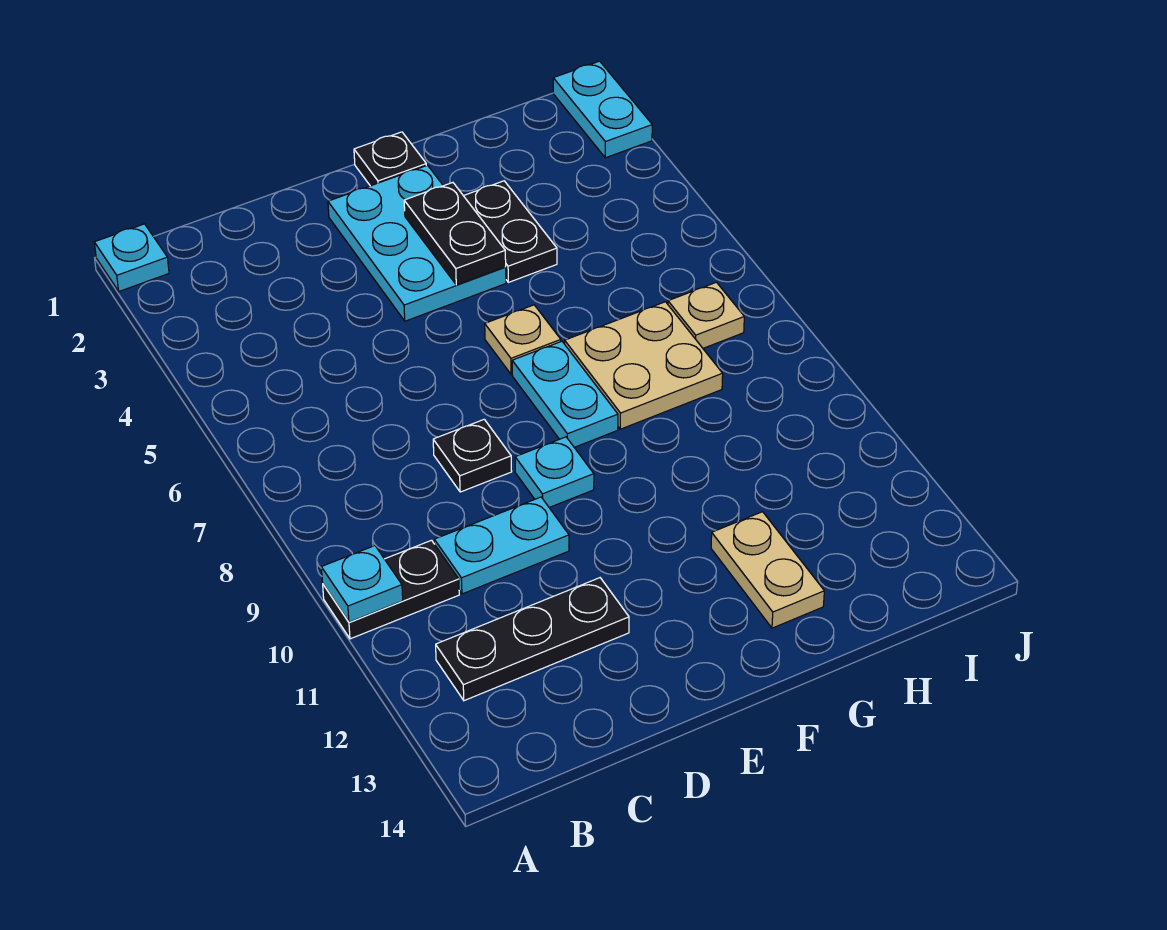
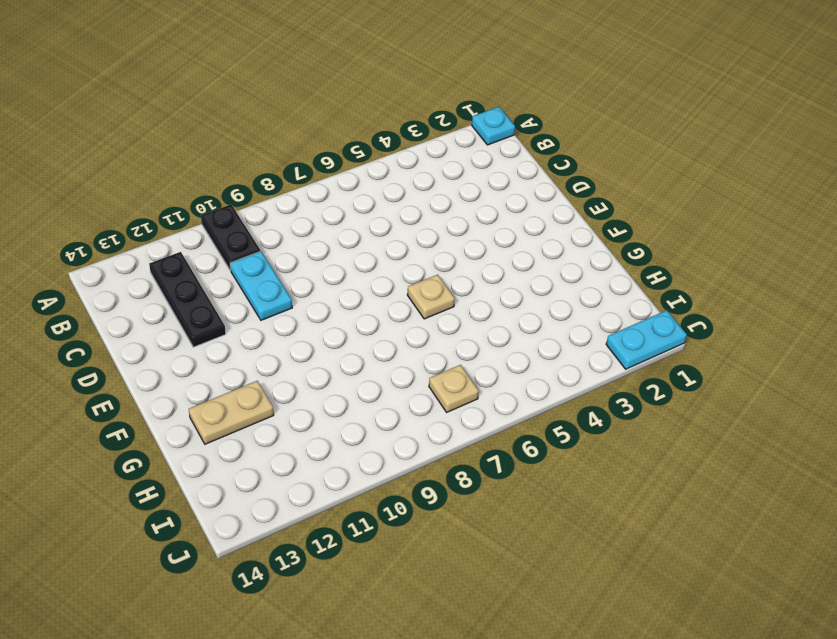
none -> black plate D8 level 1
none -> cyan plate E2:F4 level 1
none -> cyan plate E9 level 1

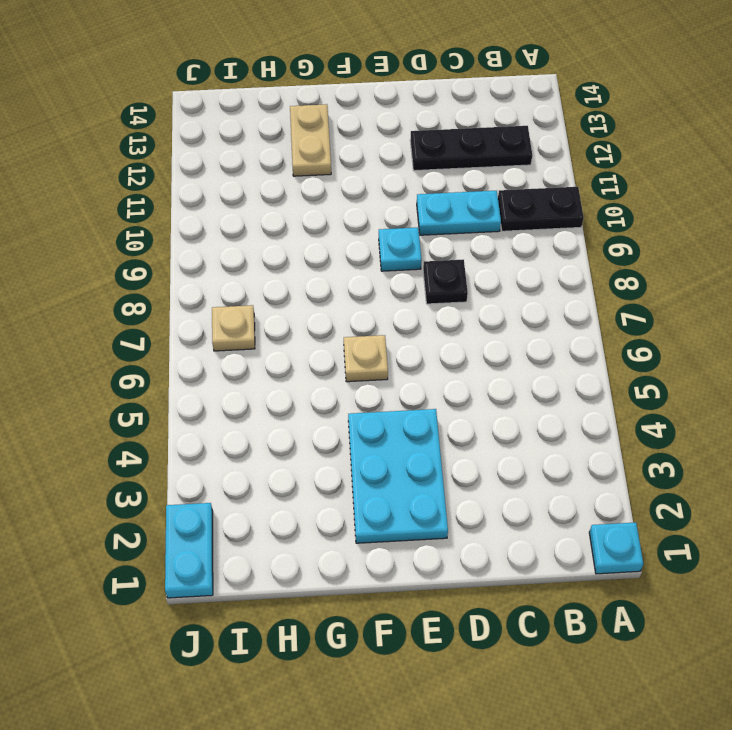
none -> black plate F1 level 1
none -> cyan plate F7:F8 level 1
none -> black plate G3:G4 level 1

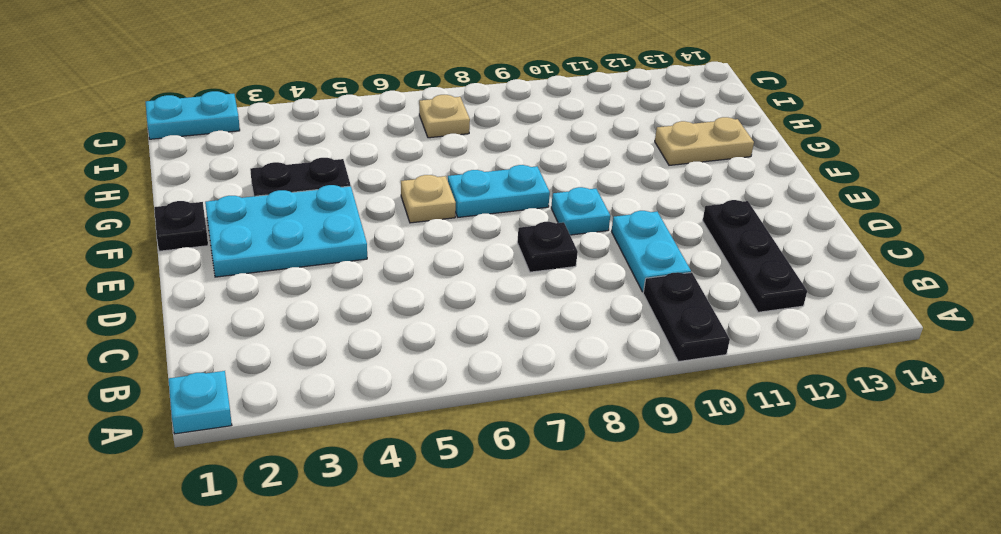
none -> tan plate G7:H8 level 1
none -> cyan plate A10 level 2
none -> black plate F3:F4 level 2

